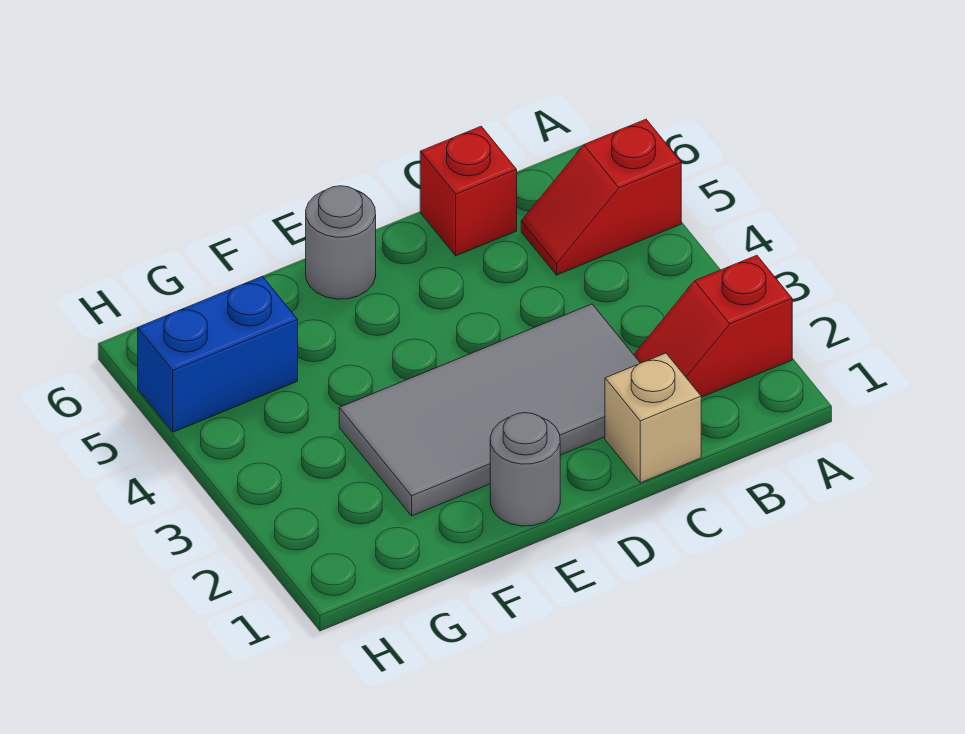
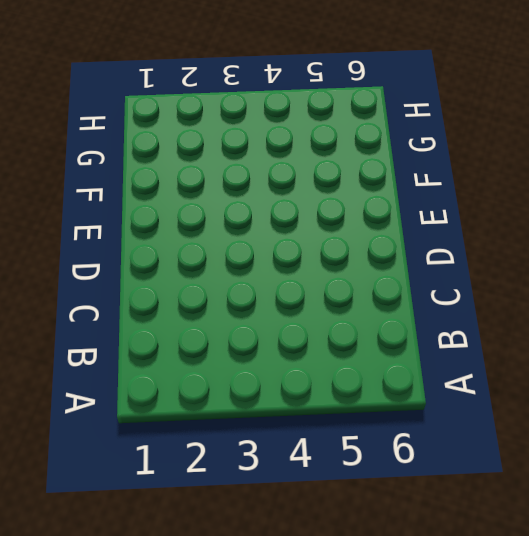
none -> red slope A2:B2 level 1 top A
none -> red slope A5:B5 level 1 top A

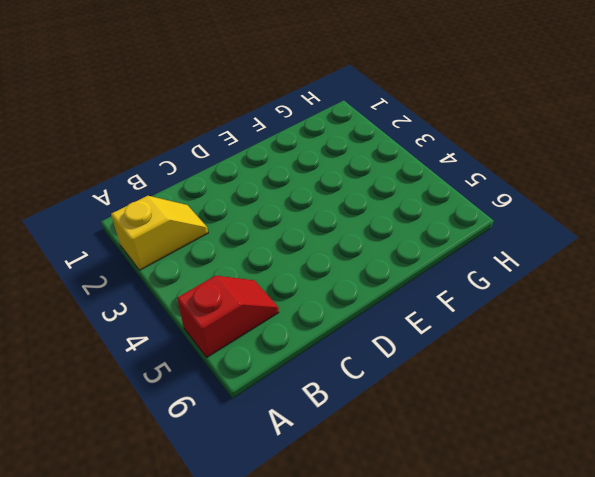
yellow slope A2:B2 level 1 top A -> red slope A2:B2 level 1 top A
none -> tan brick C1 level 1
none -> grey tile C2:F3 level 1

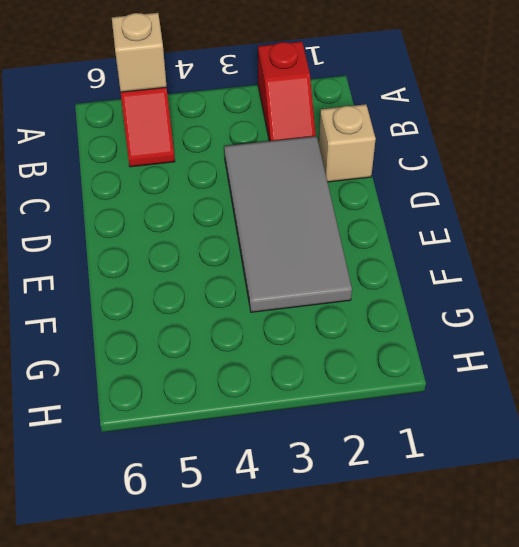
tan brick A5 level 2 -> none
none -> red brick C6 level 1
none -> grey round brick E1 level 1

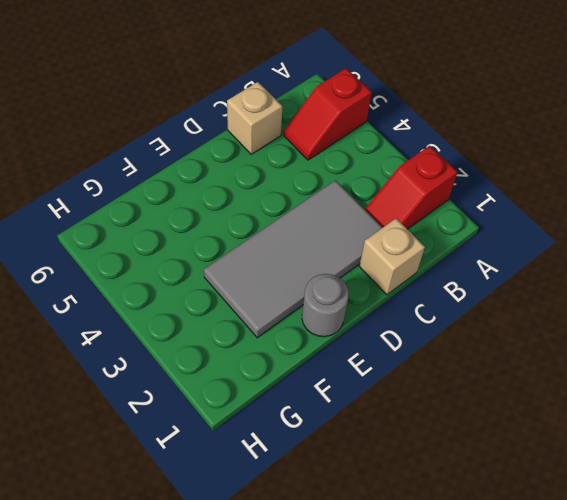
tan brick C6 level 1 -> red brick C6 level 1
none -> grey round brick E6 level 1
none -> blue brick G5:H5 level 1

